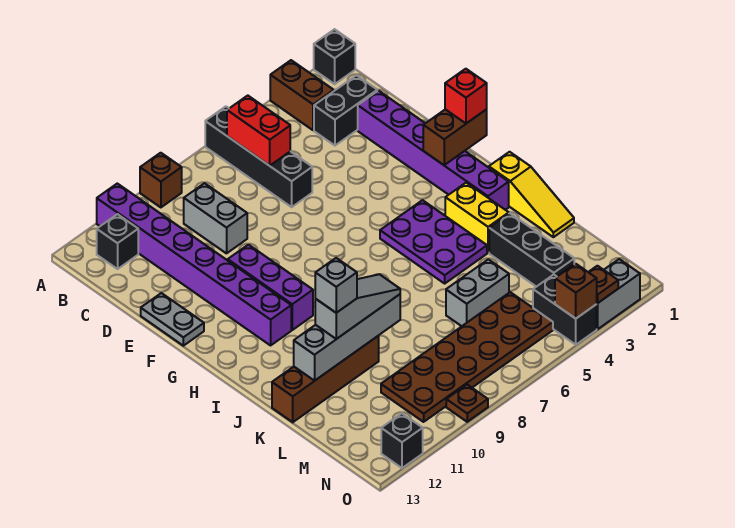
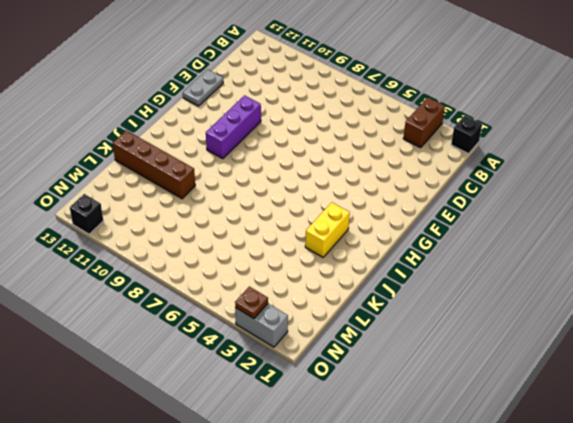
none -> black brick A6:D6 level 1
none -> brown brick A9 level 1
none -> purple brick A11:H11 level 1
none -> black brick B12 level 1

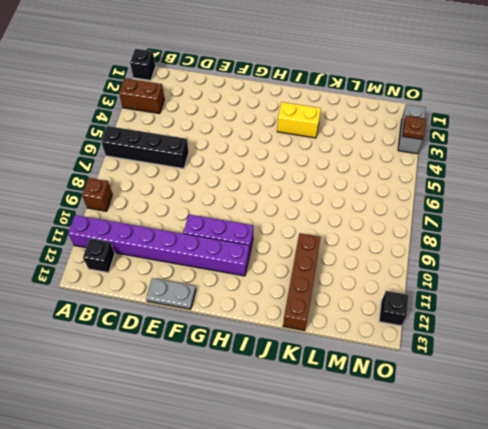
none -> black brick C2:C3 level 1
none -> grey brick C9:D9 level 1
none -> purple brick D2:I2 level 1
none -> purple plate H4:J5 level 1

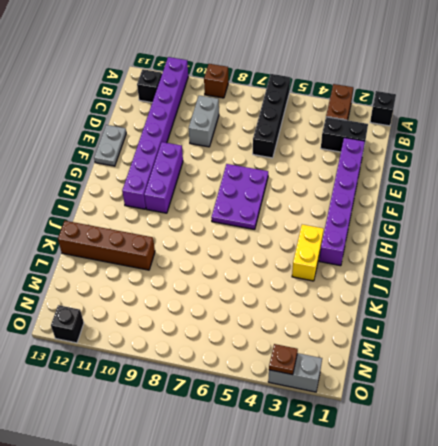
purple plate F6:H7 level 1 -> purple plate H4:J5 level 1
none -> yellow slope I1:K1 level 1 top I
none -> black brick K3:M3 level 1
none -> grey brick L5:L6 level 1
none -> brown plate M5:N10 level 1

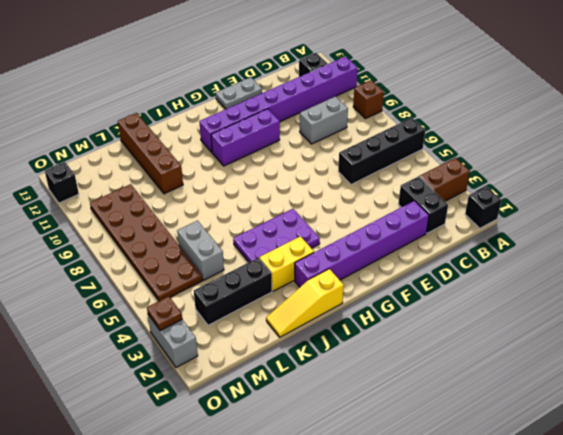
none -> black brick N4:O4 level 1
none -> brown plate O9 level 1
none -> red brick B6:C6 level 2
none -> brown brick G1:G2 level 2

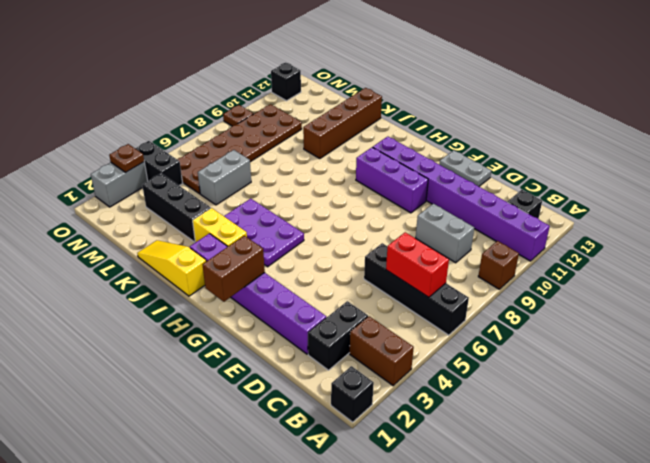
none -> grey brick K9:K12 level 2
none -> brown brick O4 level 2
none -> red brick G1 level 3
none -> grey slope K9:K11 level 3 top 11

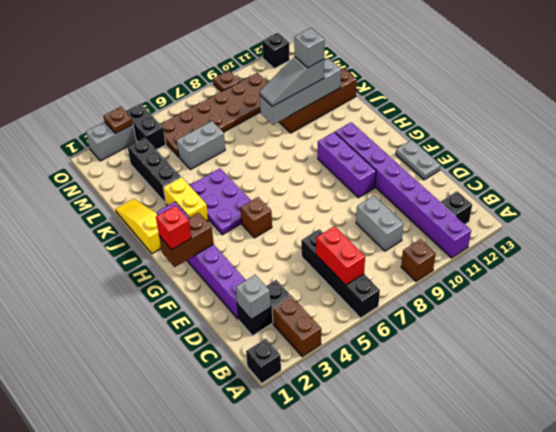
grey brick C2 level 2 -> none
brown brick G5 level 1 -> brown brick O4 level 2

